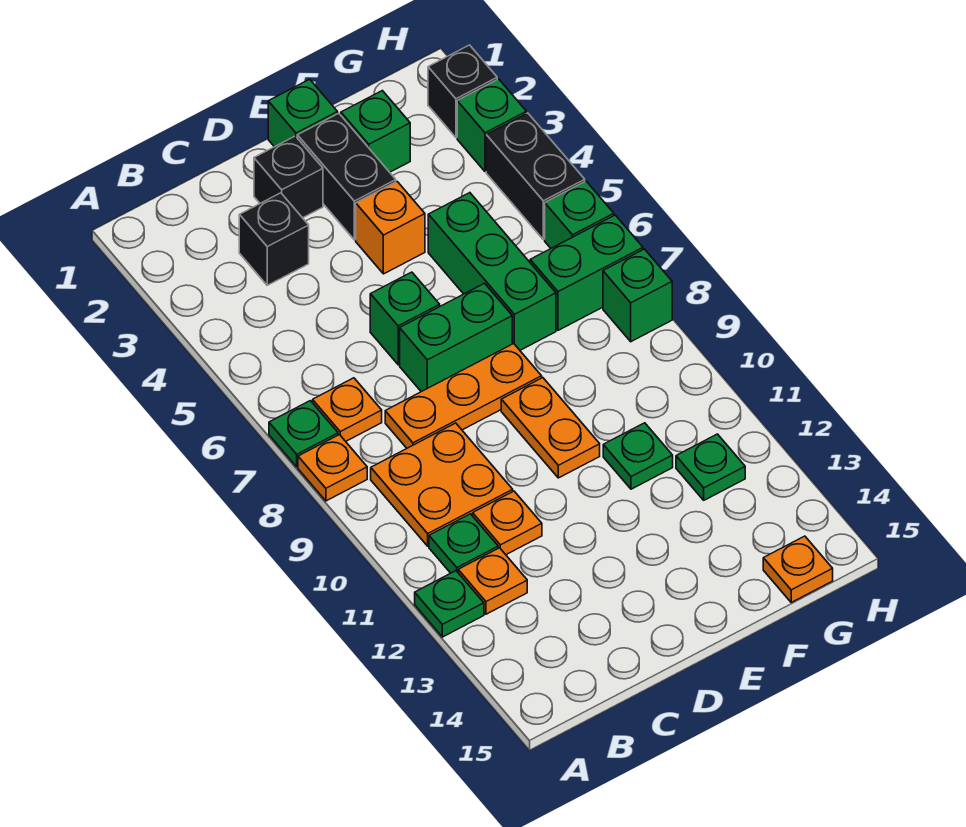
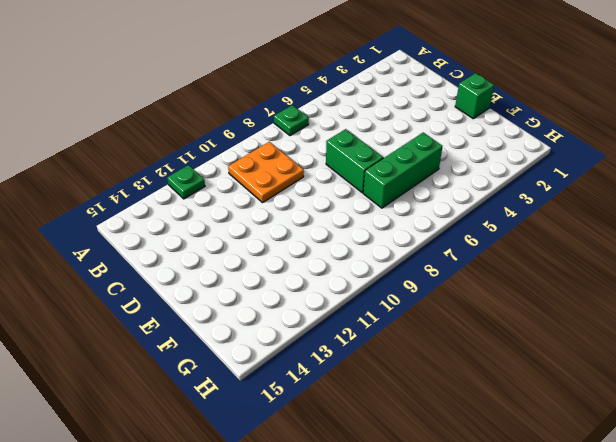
none -> orange plate A8 level 1
none -> orange plate B7 level 1
none -> green plate B11 level 1

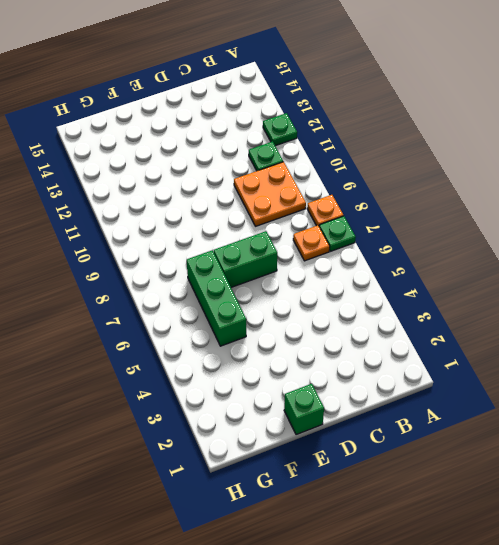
none -> orange plate B12 level 1
none -> black brick C3 level 1
none -> orange plate C8:E8 level 1

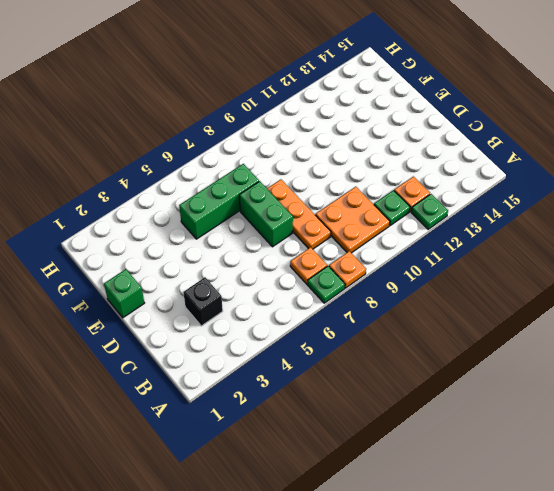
none -> orange plate C11 level 1
none -> black brick D2 level 1
none -> green brick D6 level 1

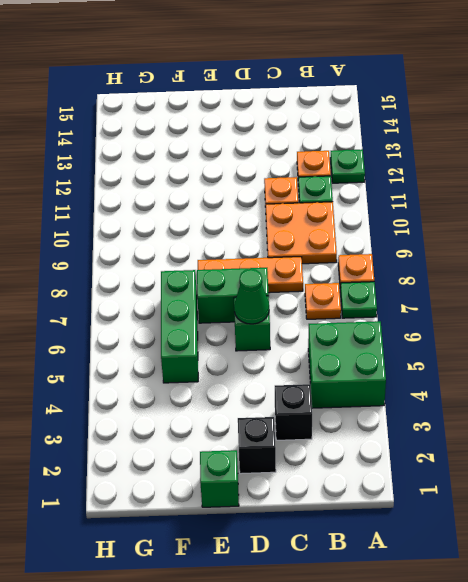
green brick A4:B5 level 1 -> none
green cone D6 level 2 -> none
none -> black brick E2:E3 level 1
none -> orange brick E4 level 1
none -> orange plate E9:E10 level 1

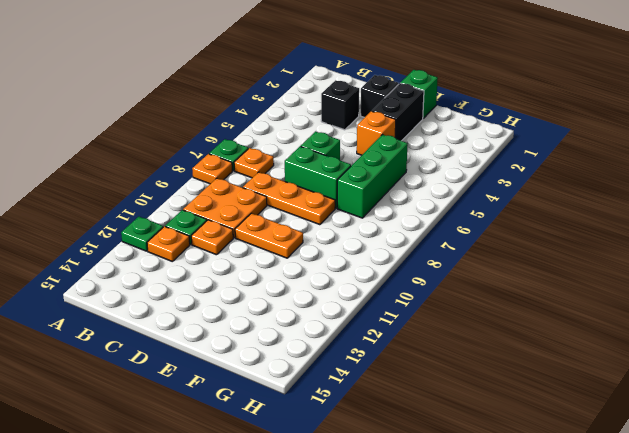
orange plate D10:E10 level 1 -> orange plate E9:E10 level 1
none -> green brick F2 level 1
none -> green plate F11 level 1
none -> green brick G7:H7 level 1

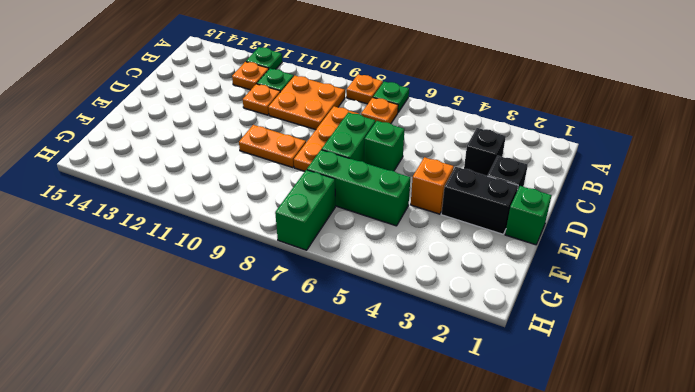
none -> green brick F2 level 1
none -> green plate F11 level 1
none -> green plate G12 level 1

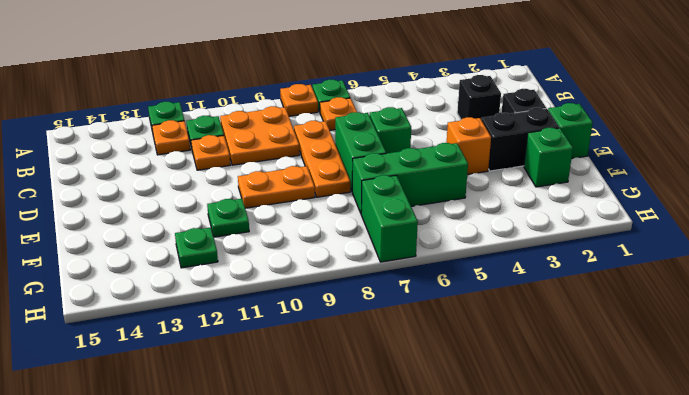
none -> orange plate G15 level 1
none -> black brick H2 level 1
none -> green brick H3 level 1

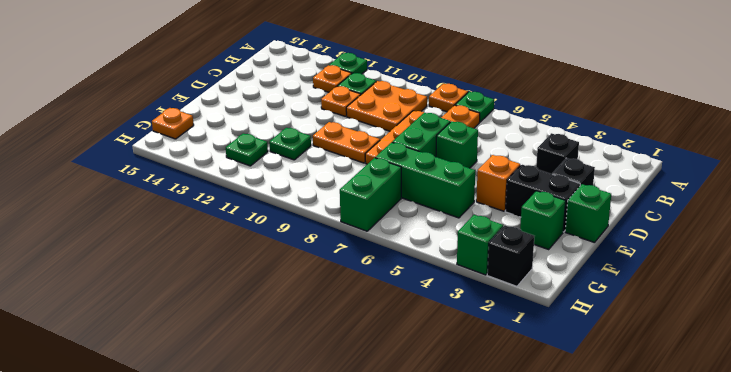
none -> black brick H4:H5 level 1
none -> green brick H6 level 1
none -> green brick H8 level 1

